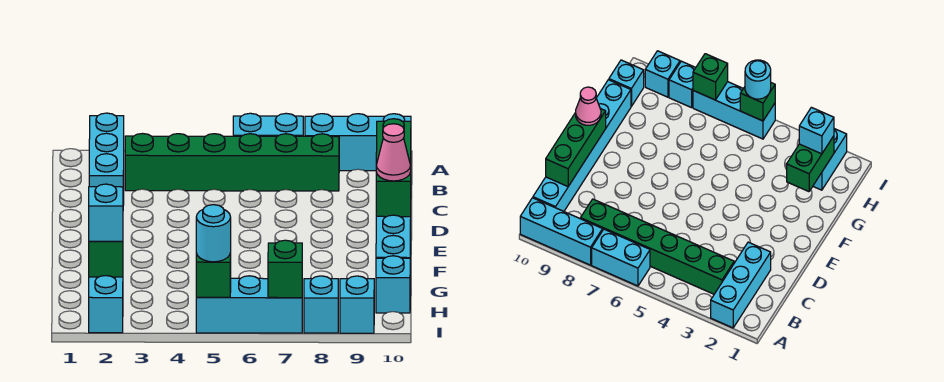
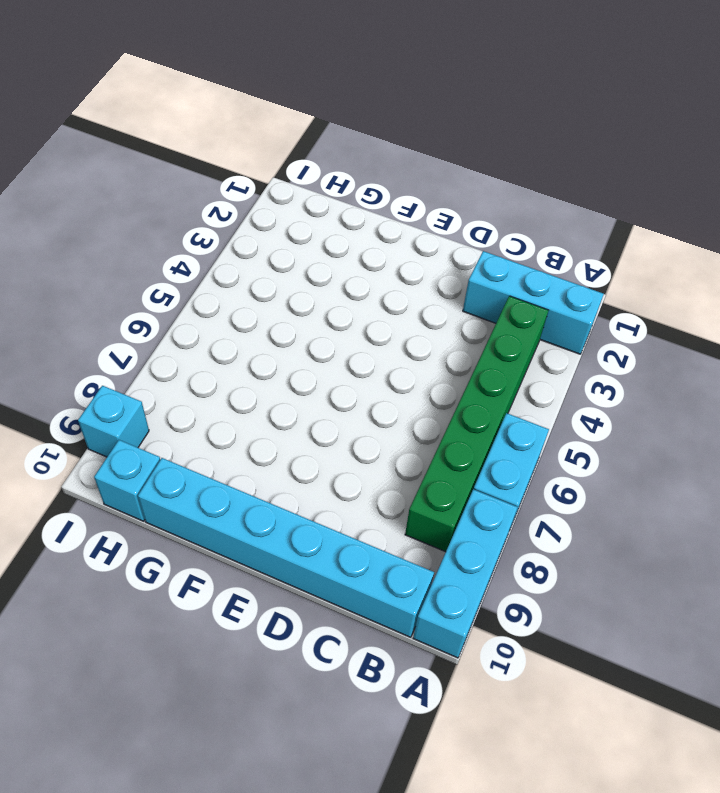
none -> cyan brick H2:I2 level 1
none -> cyan brick I5:I7 level 1
none -> cyan brick I8 level 1

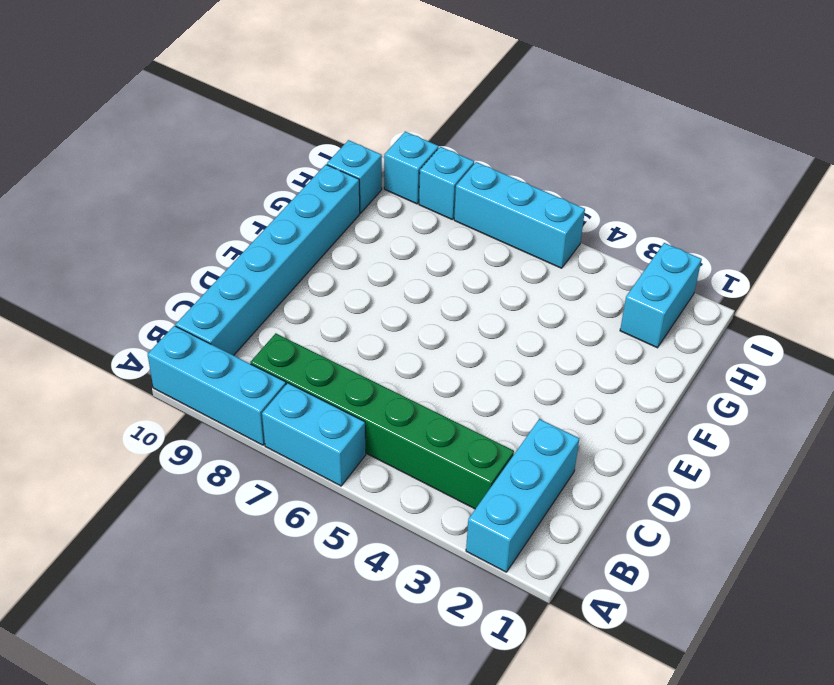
none -> green brick C10:E10 level 2
none -> green brick G2:H2 level 2
none -> green brick I5 level 2

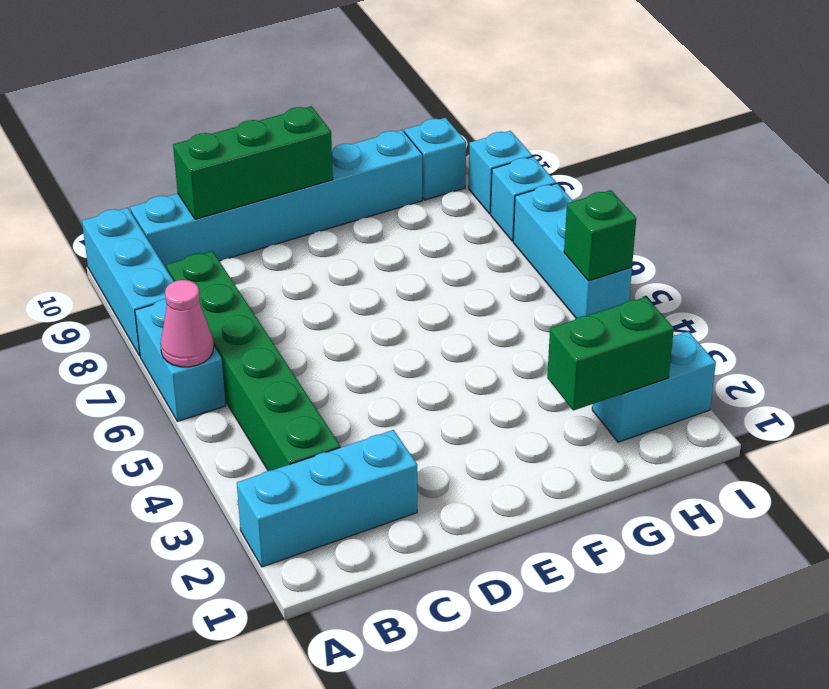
pink cone A6 level 2 -> pink cone E10 level 3
none -> green brick I7 level 2
none -> cyan brick H2 level 3
none -> cyan round brick I5 level 3

